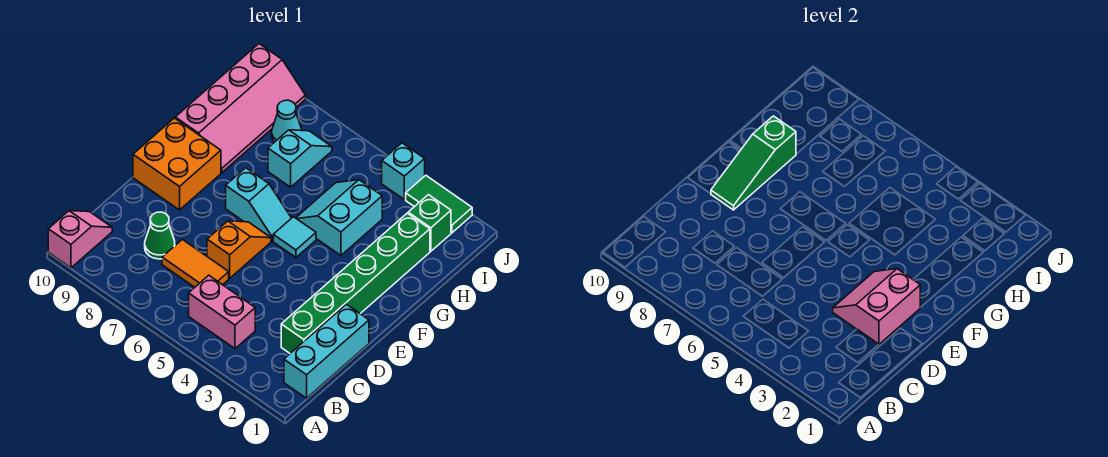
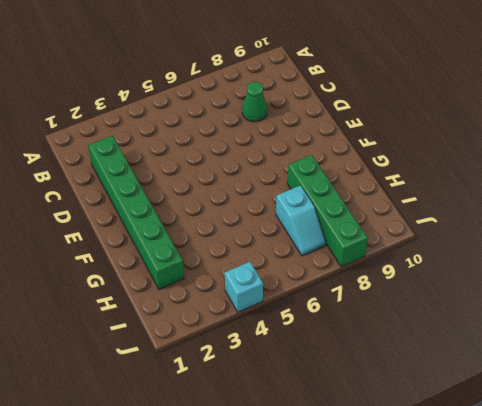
green brick G8:J8 level 1 -> cyan cone I8 level 1
none -> pink slope A10:B10 level 1 top A
none -> cyan brick B1:D1 level 1
none -> pink brick B4:B5 level 1

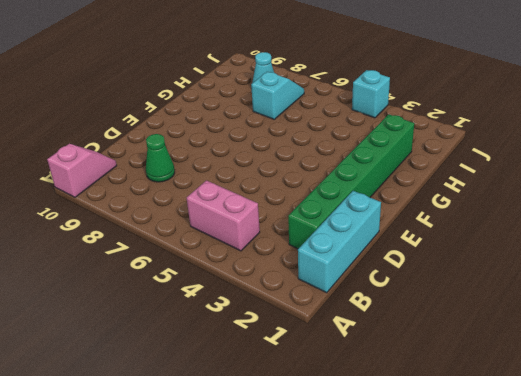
none -> orange tile C6:C7 level 1
none -> orange slope D6:E6 level 1 top D
none -> orange brick E9:F10 level 1

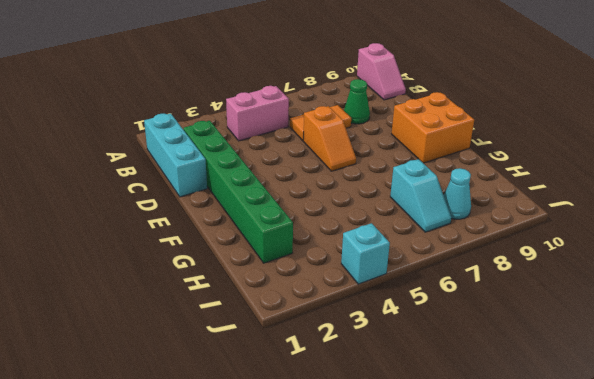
none -> cyan tile F5 level 1
none -> cyan slope F6:F7 level 1 top 7
none -> cyan slope G4:H5 level 1 top 4

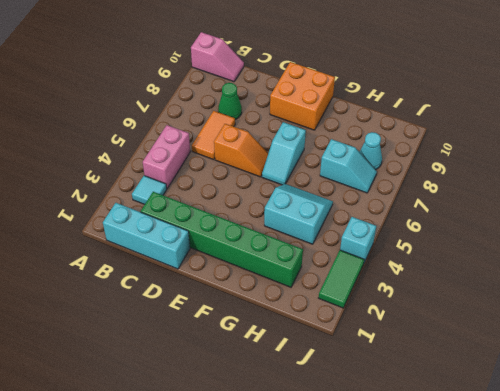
cyan tile B3 level 1 -> cyan tile F5 level 1
none -> pink slope G9:J10 level 1 top 10
none -> green brick I2 level 1
none -> pink slope D2:E3 level 2 top 2

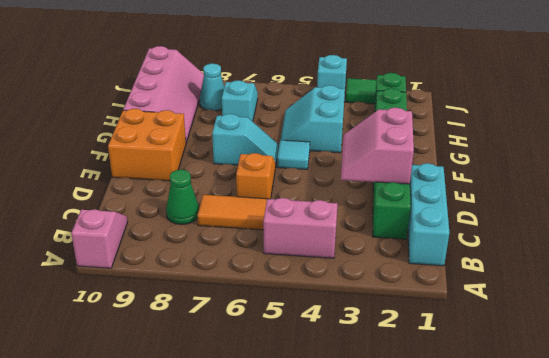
none -> green slope E9:G9 level 2 top G

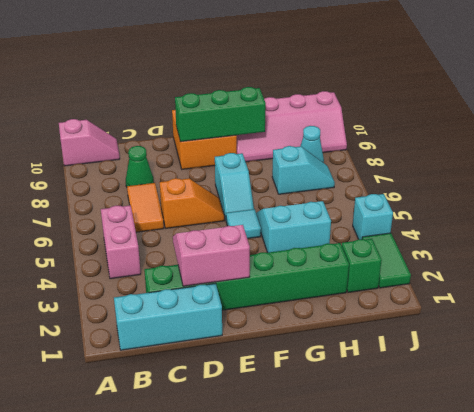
green brick E9:G9 level 2 -> green slope E9:G9 level 2 top G

